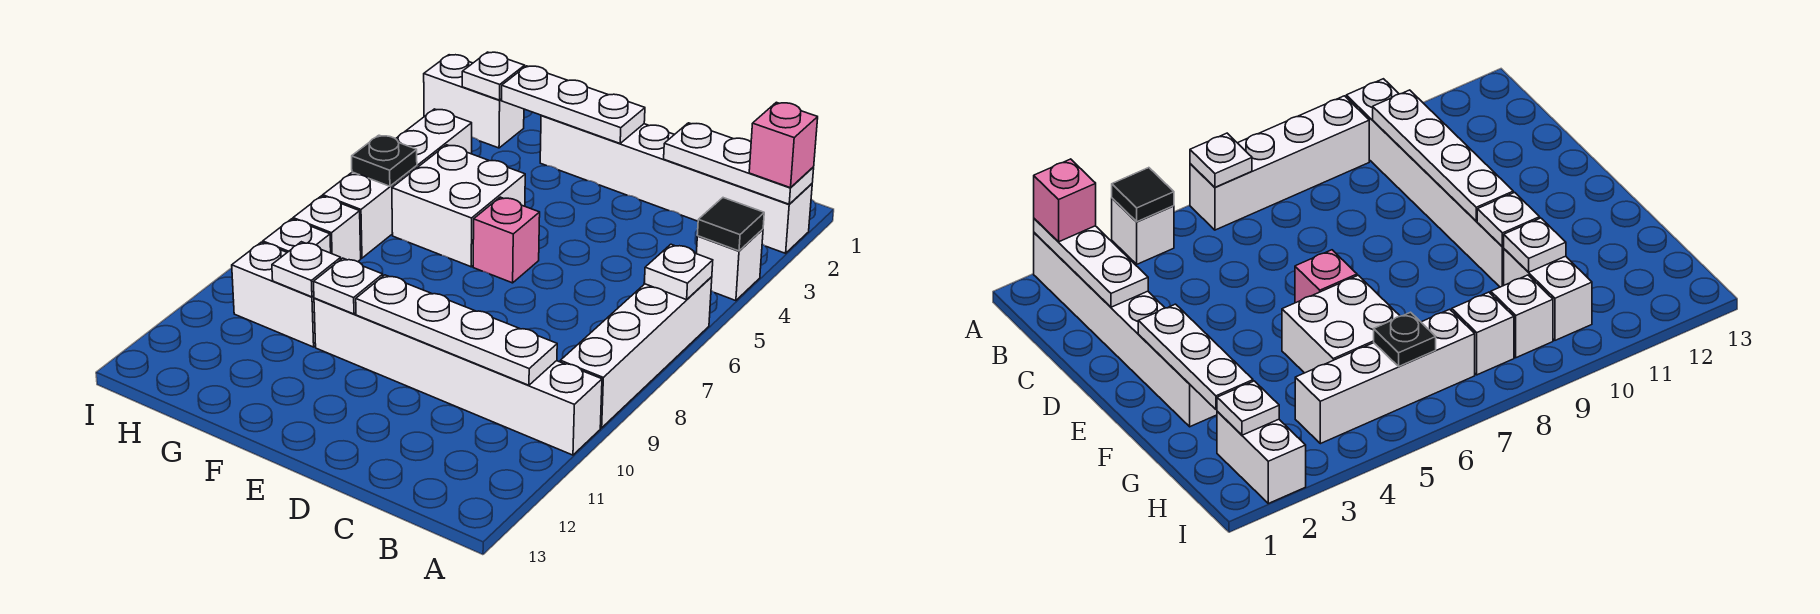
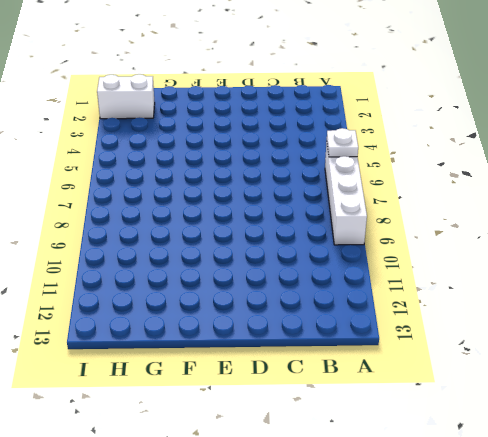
none -> white brick A2:F2 level 1
none -> white brick A4 level 1
none -> white brick A10:F10 level 1

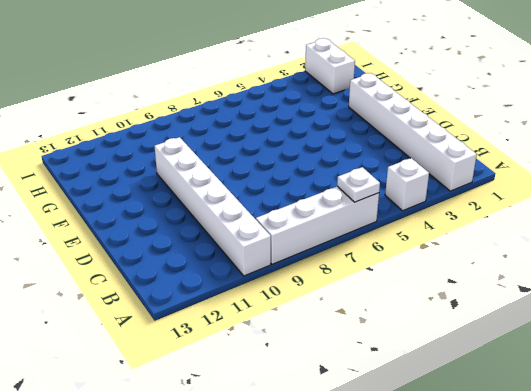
none -> pink brick E6 level 1
none -> white brick F5:G6 level 1
none -> white brick G10:H10 level 1

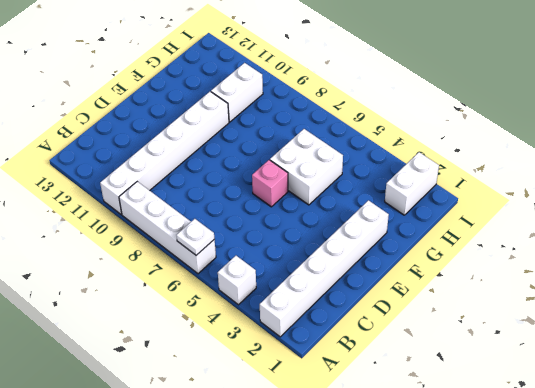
none -> white brick H4:H7 level 1
none -> white brick H8 level 1
none -> white brick H9 level 1

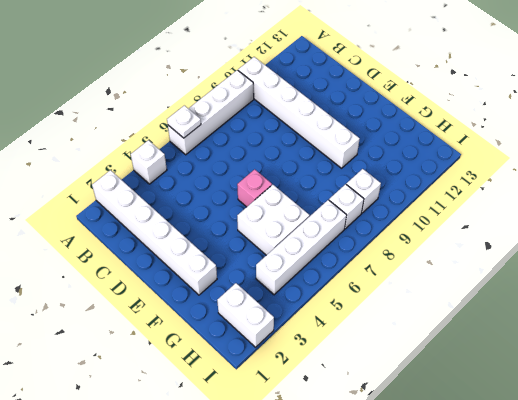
none -> white brick G10:H10 level 1
none -> white plate A2:C2 level 2
none -> black tile A4 level 2

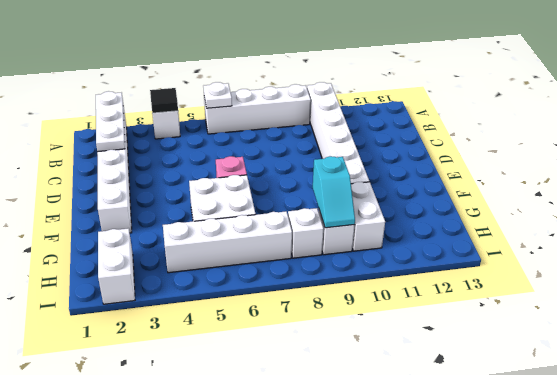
cyan slope G9:H9 level 2 top G -> none
none -> white plate B10:E10 level 2
none -> white plate E2:G2 level 2
none -> white plate F10 level 2

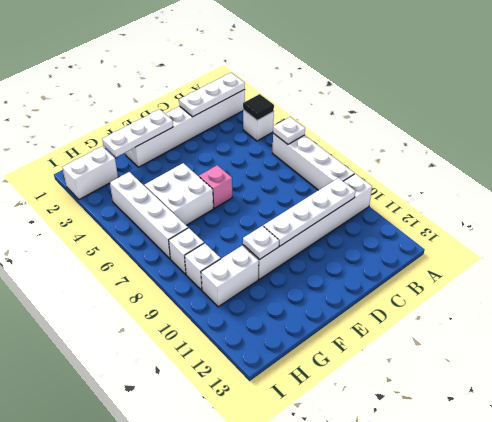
none -> white plate G10 level 2
none -> white plate H2 level 2
none -> black plate H6 level 2

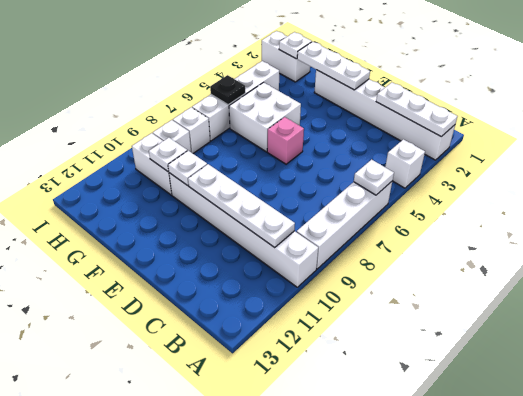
none -> black tile A4 level 2
none -> pink brick A2 level 3

